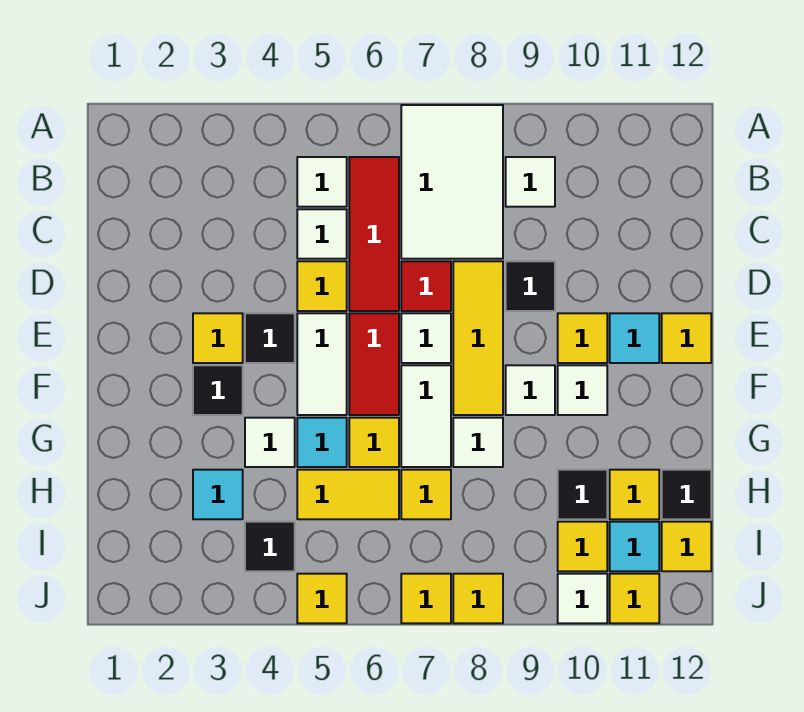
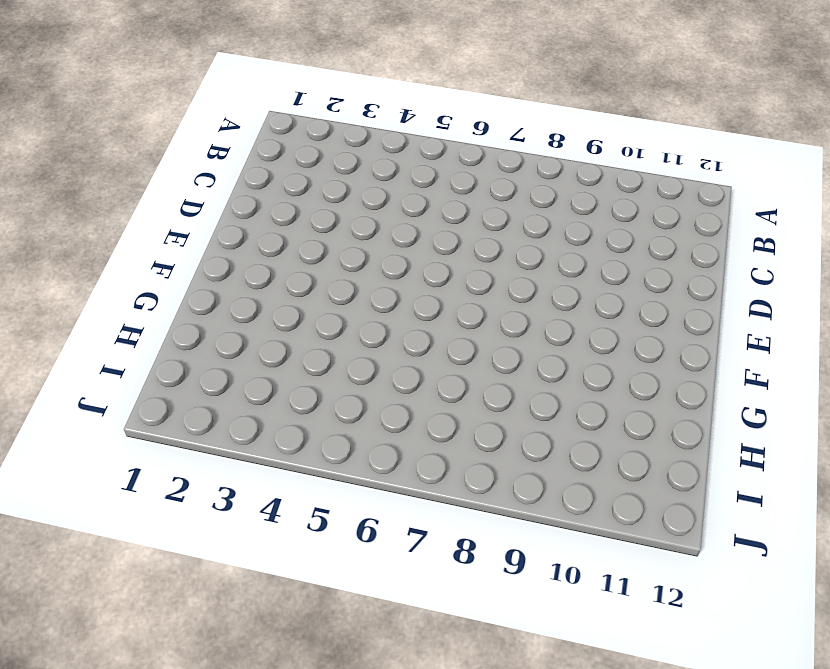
none -> white tile A7:C8 level 1
none -> white tile B5 level 1
none -> red tile B6:D6 level 1
none -> white tile B9 level 1

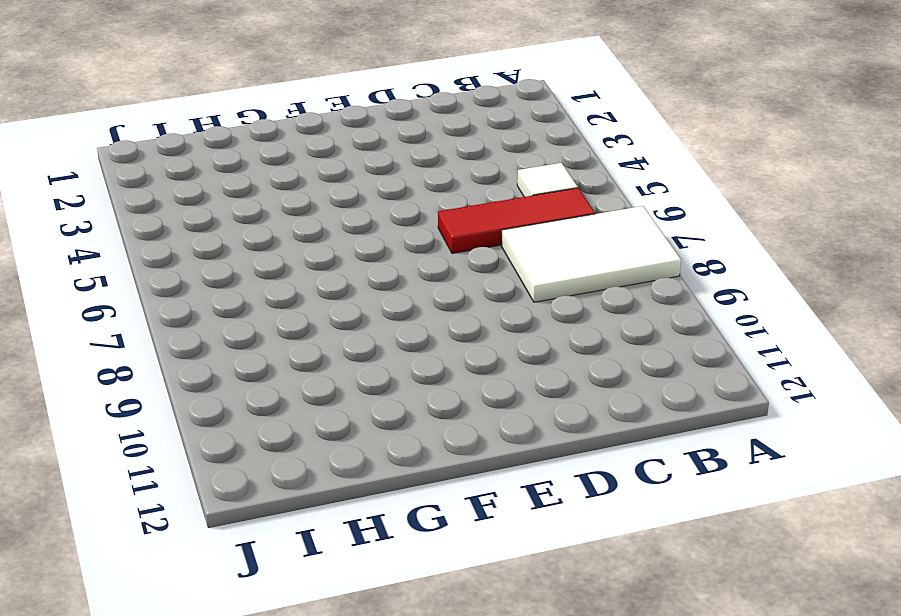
none -> white tile B9 level 1
none -> white tile C5 level 1
none -> yellow tile D5 level 1
none -> red tile D7 level 1

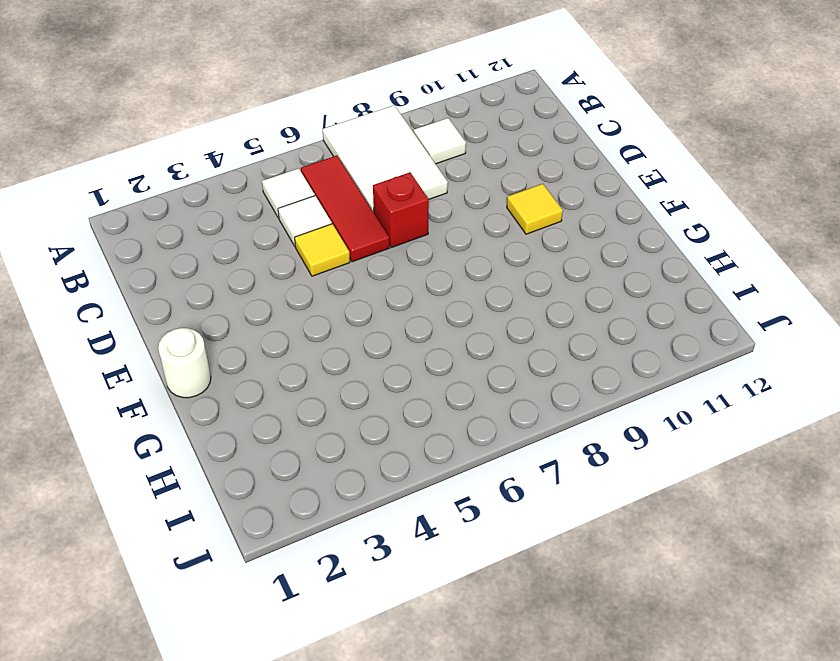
red brick D7 level 1 -> red tile D7 level 1
white round brick F1 level 1 -> none
none -> yellow tile D8:F8 level 1
none -> black tile D9 level 1
none -> yellow tile E3 level 1
none -> black tile E4 level 1

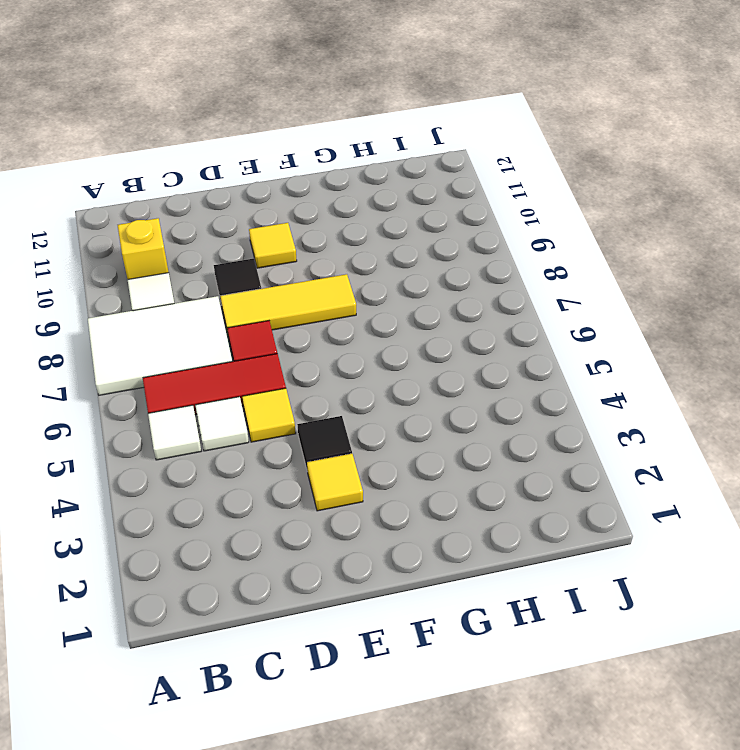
yellow brick B10 level 1 -> none
none -> white tile E5:F5 level 1
none -> red tile E6:F6 level 1
none -> white tile E7 level 1
none -> cyan tile E11 level 1

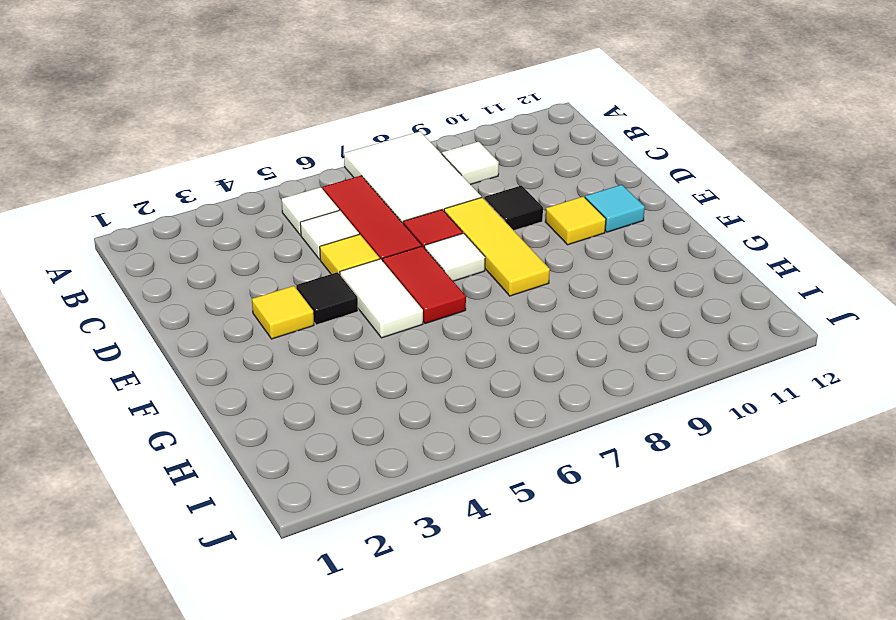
none -> yellow tile E12 level 1
none -> black tile F3 level 1
none -> white tile F7:G7 level 1
none -> white tile F9 level 1

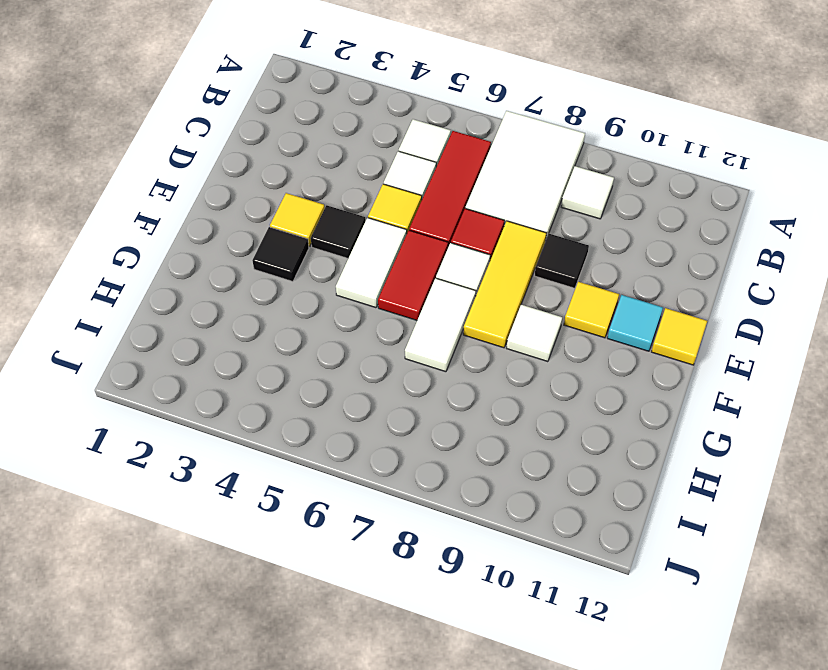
none -> white tile F10 level 1
none -> white tile G4 level 1
none -> cyan tile G5 level 1
none -> yellow tile G6 level 1

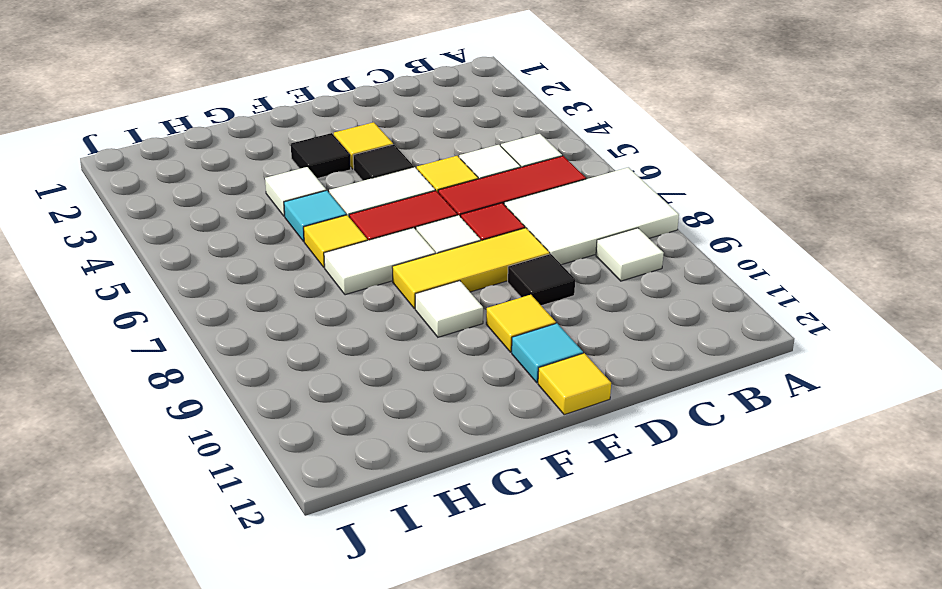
none -> white tile F10 level 1
none -> white tile G8 level 1
none -> cyan tile H3 level 1
none -> yellow tile H5:H6 level 1

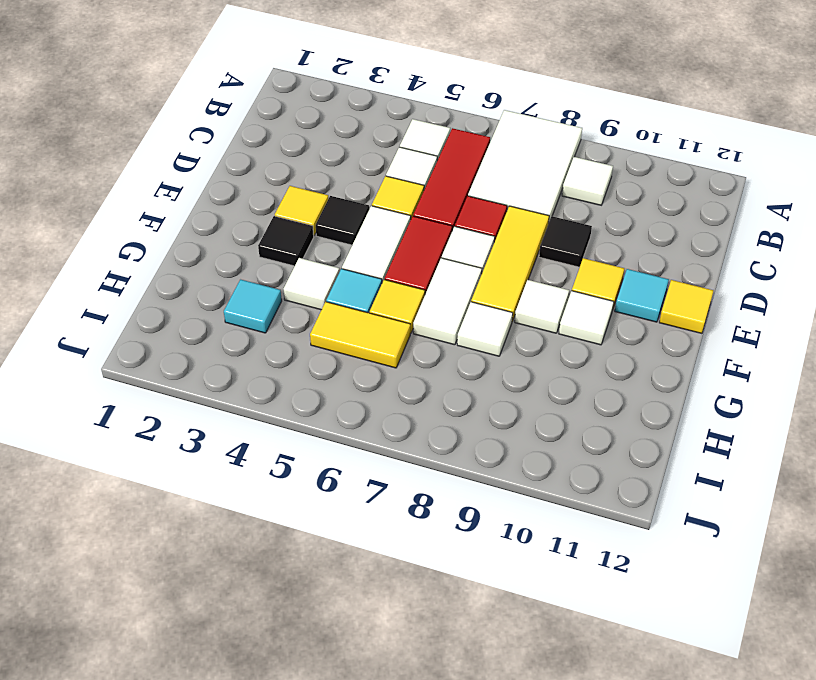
none -> yellow tile H7 level 1
none -> black tile H10 level 1
none -> yellow tile H11 level 1
none -> black tile H12 level 1

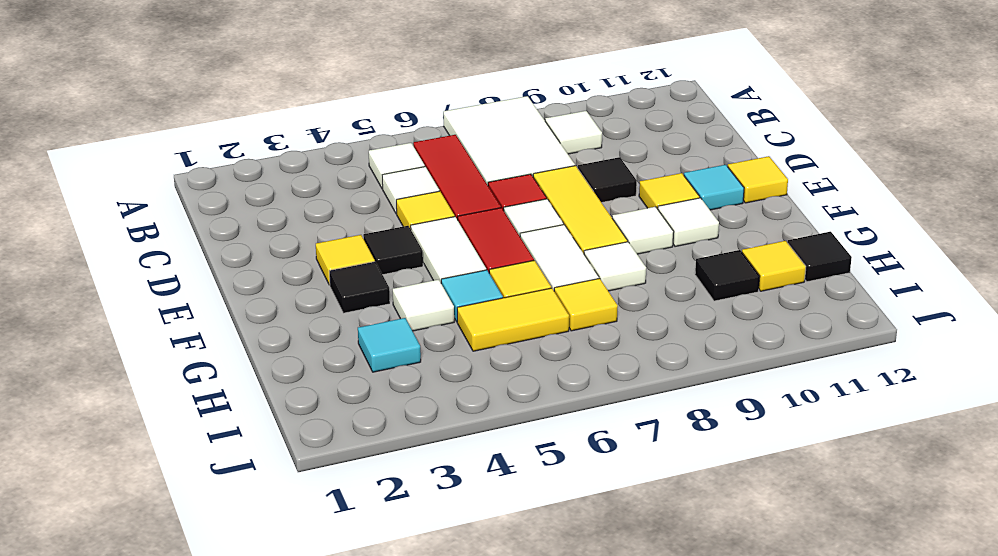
none -> black tile I4 level 1
none -> yellow tile I10 level 1
none -> cyan tile I11 level 1
none -> yellow tile I12 level 1

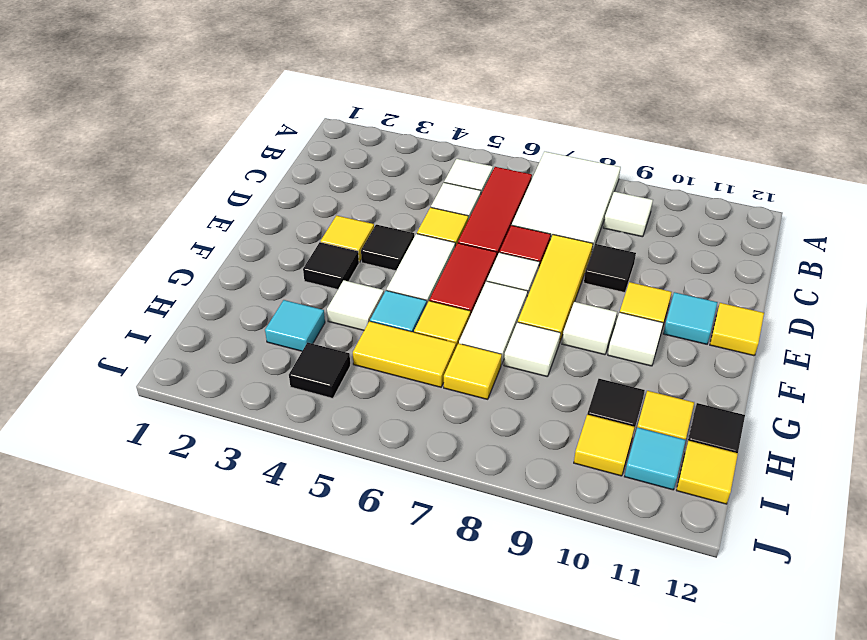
none -> yellow tile J5 level 1
none -> yellow tile J7 level 1
none -> yellow tile J8 level 1
none -> white tile J10 level 1

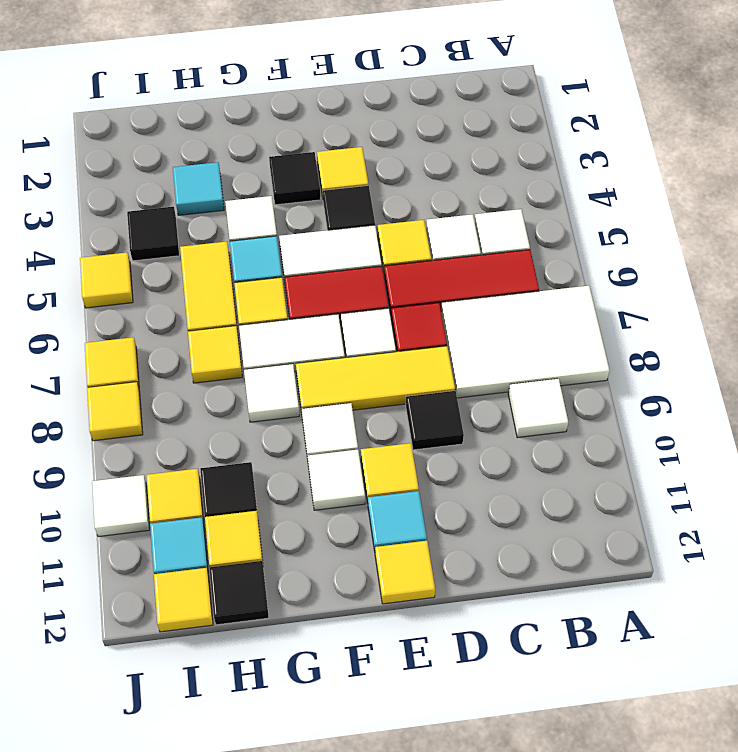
none -> yellow tile J11 level 1

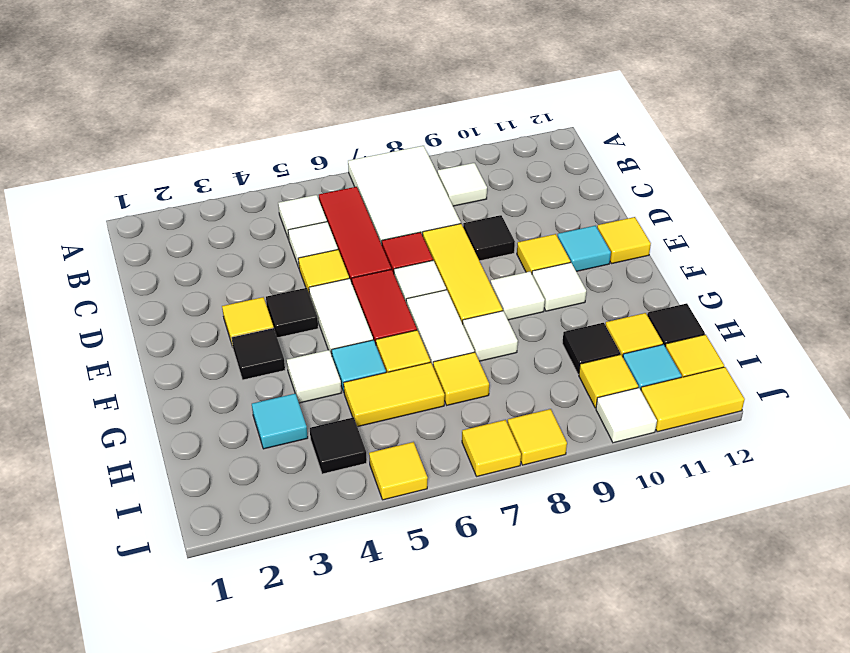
yellow tile J11:J12 level 1 -> yellow tile J11 level 1

